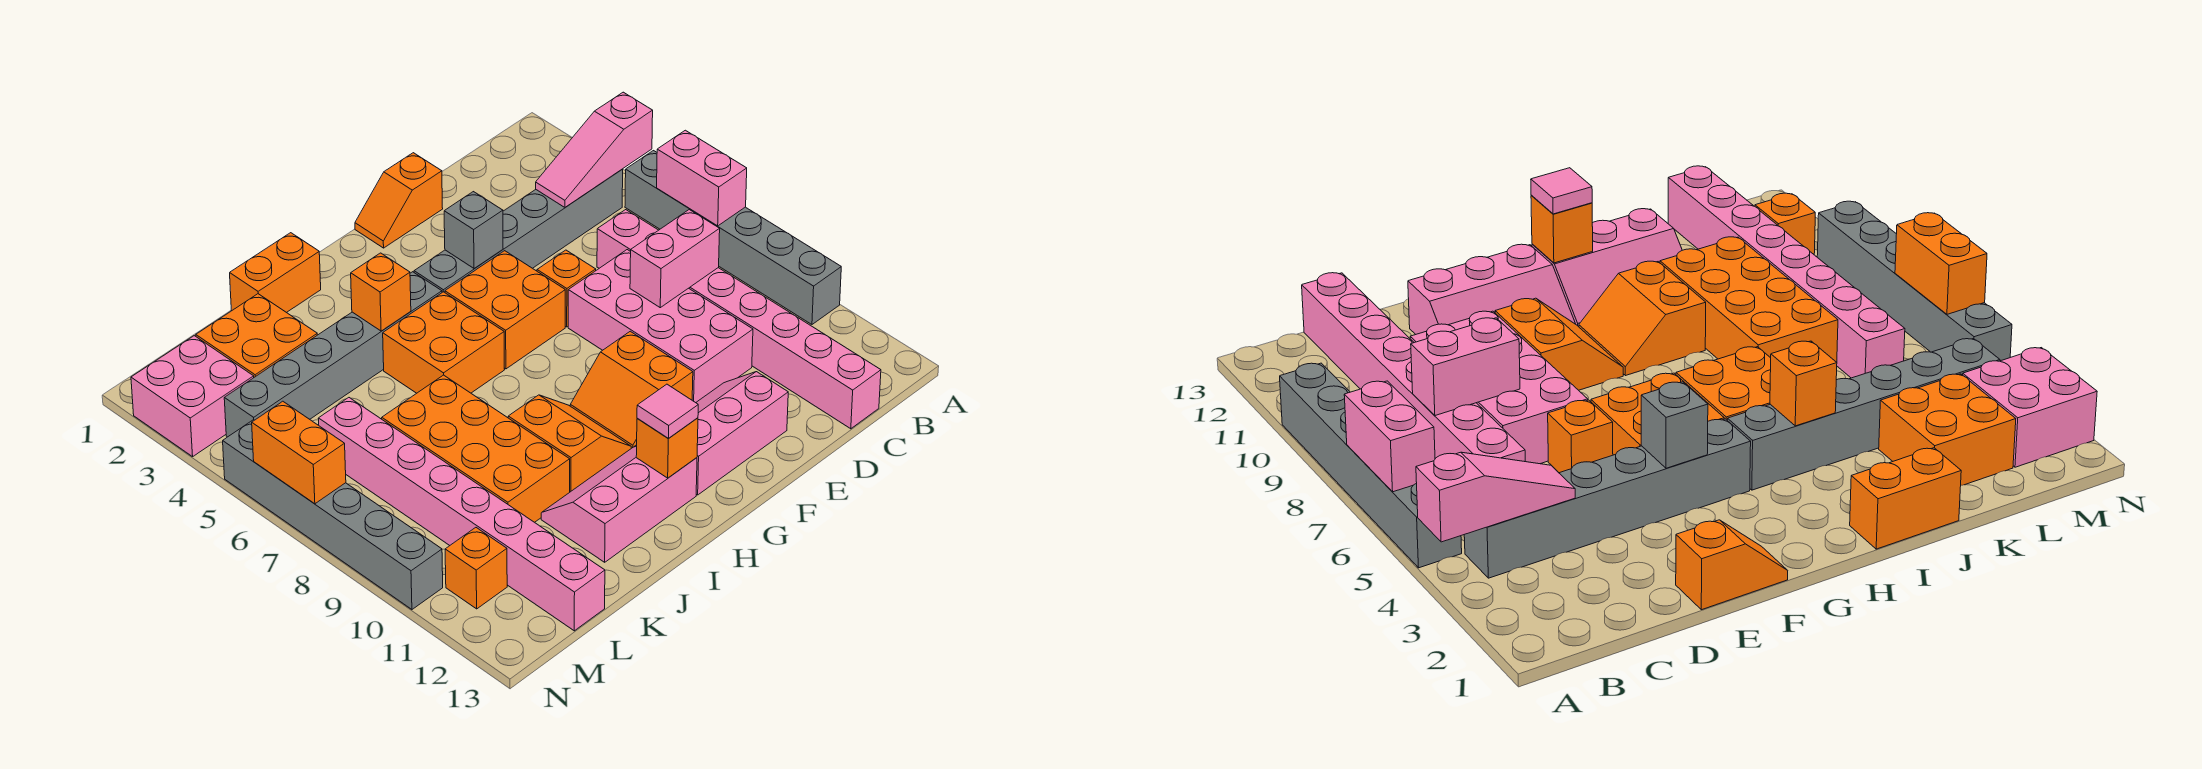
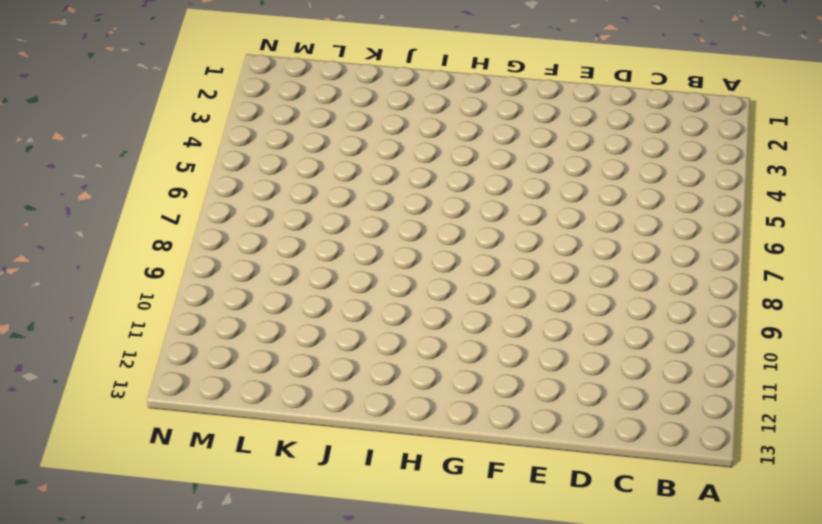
none -> grey brick A5:A10 level 1
none -> grey brick B4:G4 level 1
none -> pink brick C6:C13 level 1

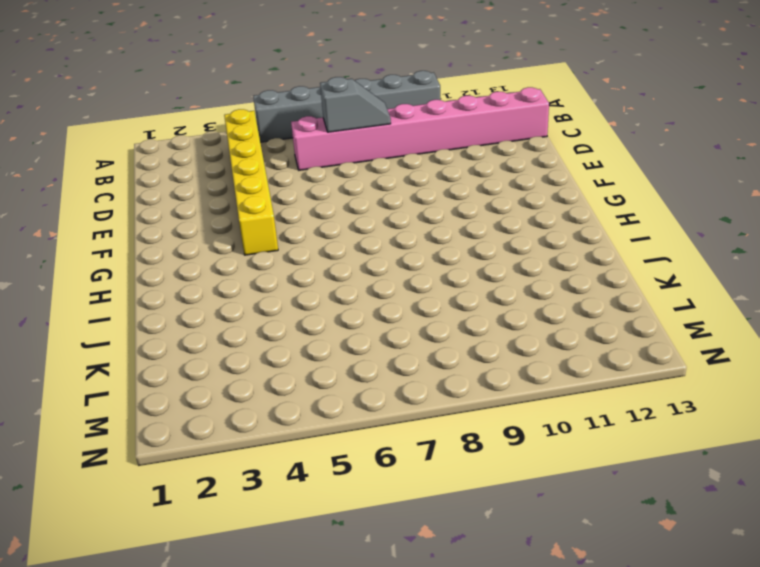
yellow brick B4:G4 level 1 -> grey brick B4:G4 level 1
grey slope C7:C8 level 2 top 7 -> pink brick C8:D8 level 2
none -> pink brick D7:E10 level 1
none -> orange slope E1:F1 level 1 top E
none -> orange brick E6 level 1

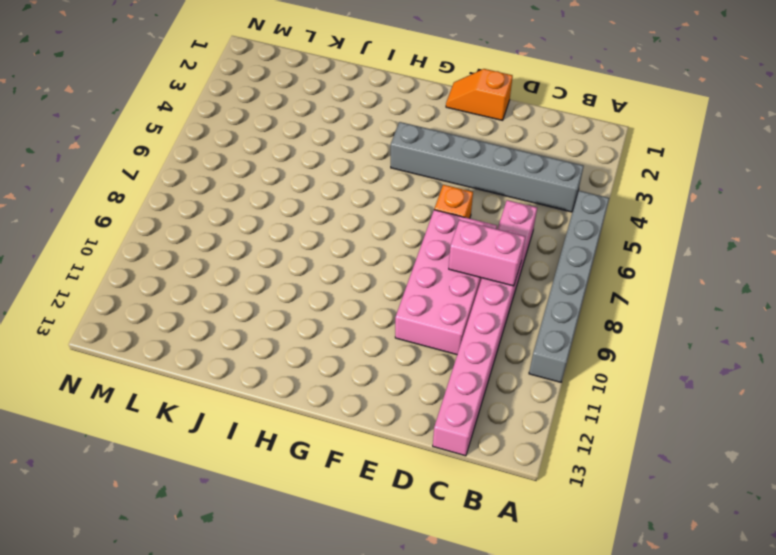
none -> pink slope E11:G12 level 1 top 12
none -> orange brick F5:G6 level 1
none -> orange slope F9:G10 level 1 top F

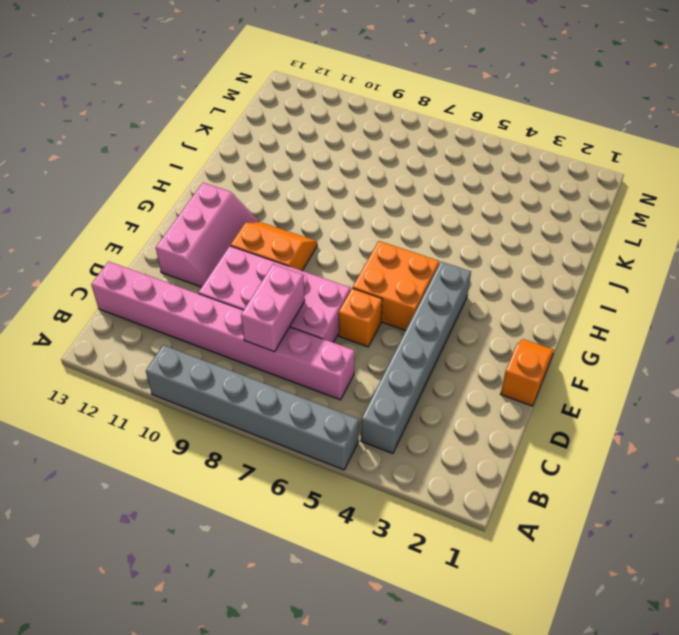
none -> grey brick H4:M4 level 1
none -> orange brick H5:I6 level 1
none -> orange slope H9:I10 level 1 top I

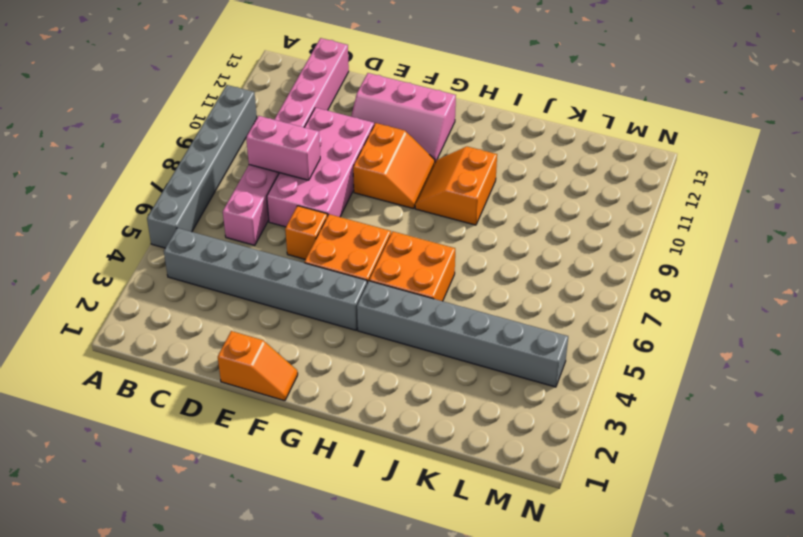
none -> pink slope H11:J12 level 1 top 12
none -> orange brick I1:J1 level 1
none -> orange brick J7:K10 level 1

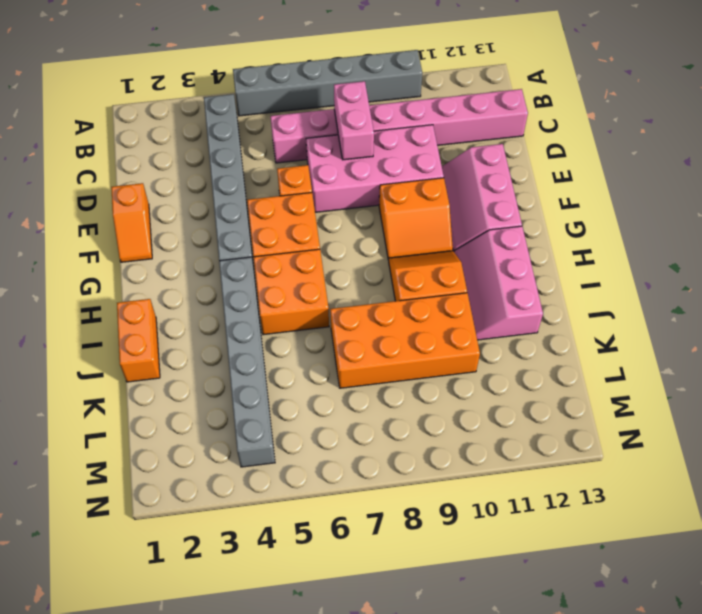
none -> orange brick K2:L3 level 1
none -> pink brick L6:L13 level 1
none -> pink brick M2:N3 level 1

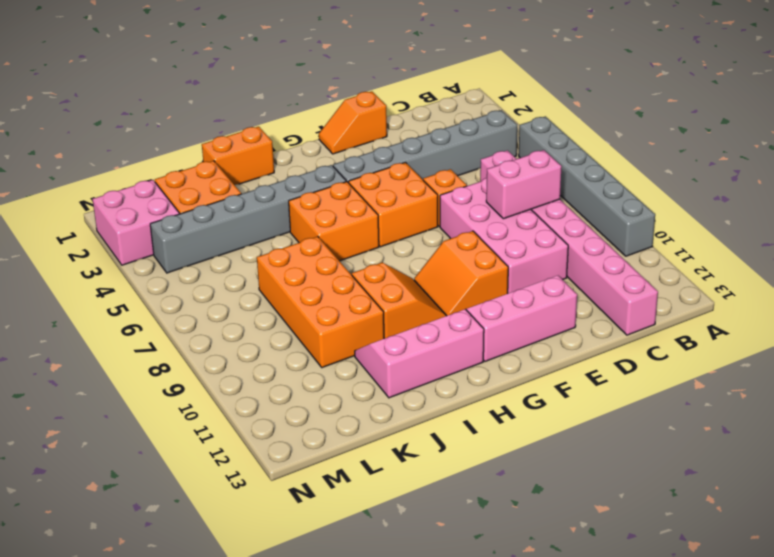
none -> pink brick L6:L13 level 1
none -> orange brick M11 level 1
none -> grey brick N5:N10 level 1

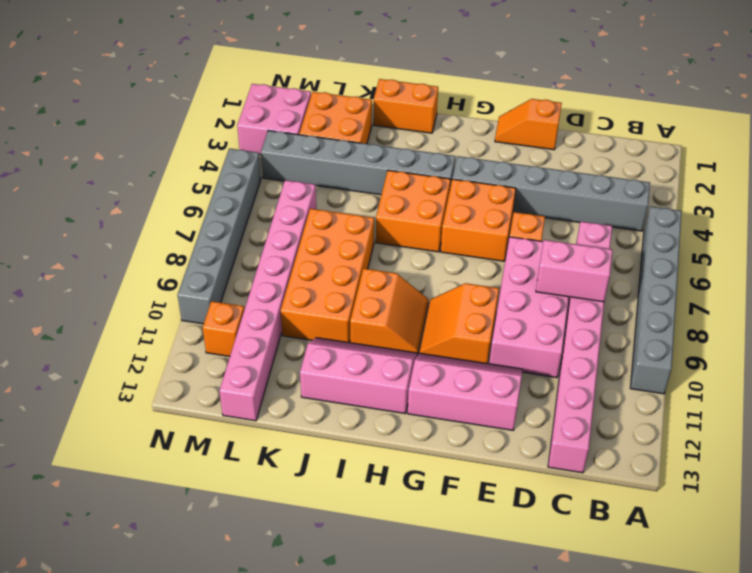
none -> pink slope A4:C4 level 2 top A
none -> pink brick A6:A7 level 2
none -> grey brick F4 level 2

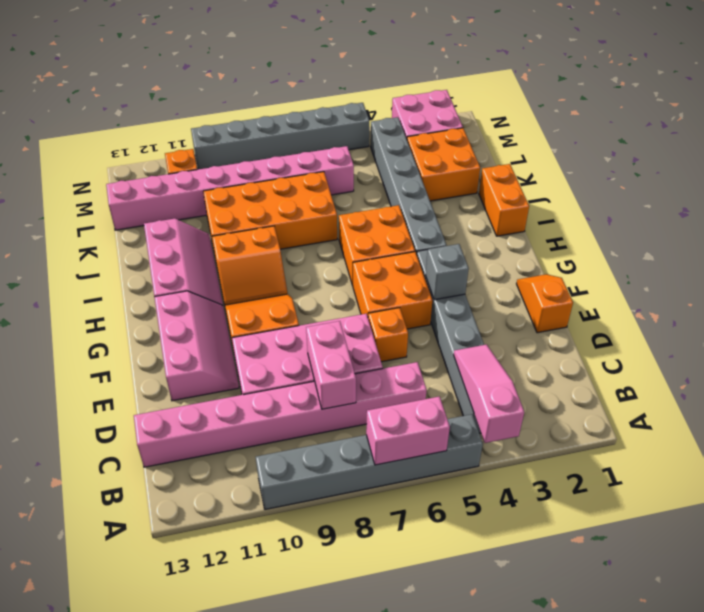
none -> orange brick H12 level 2
none -> orange brick I4 level 2
none -> orange brick N6:N7 level 2

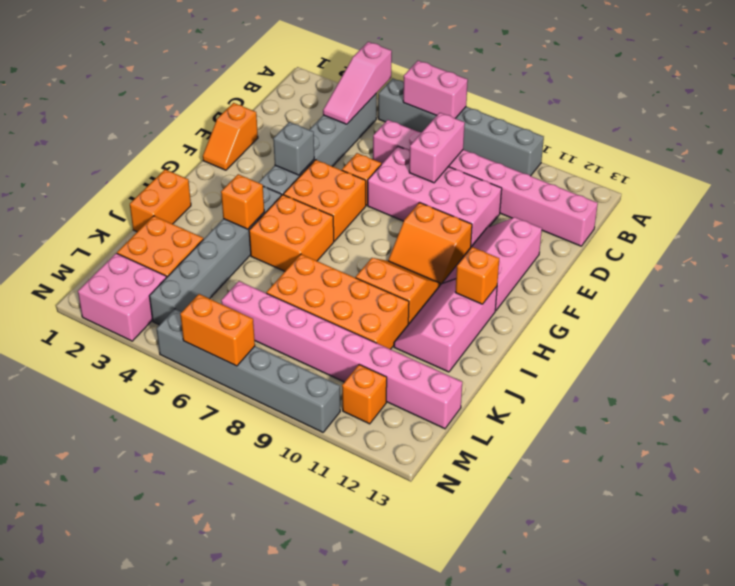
none -> pink tile H12 level 3

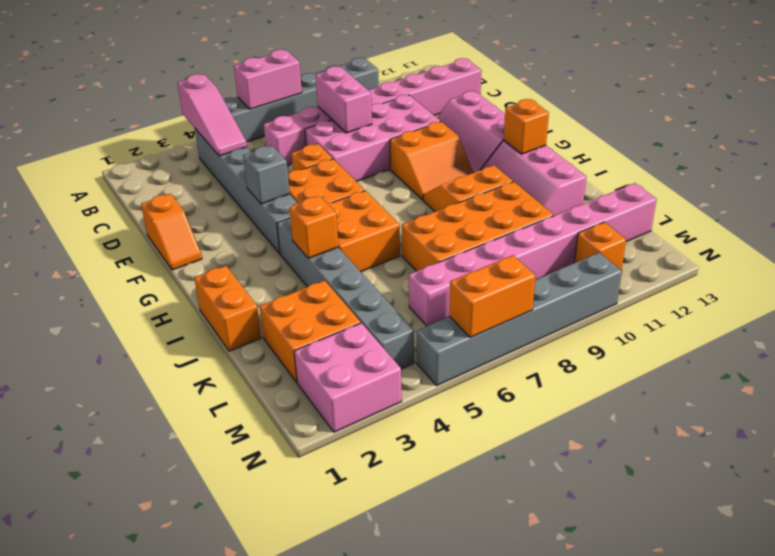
none -> pink tile H12 level 3

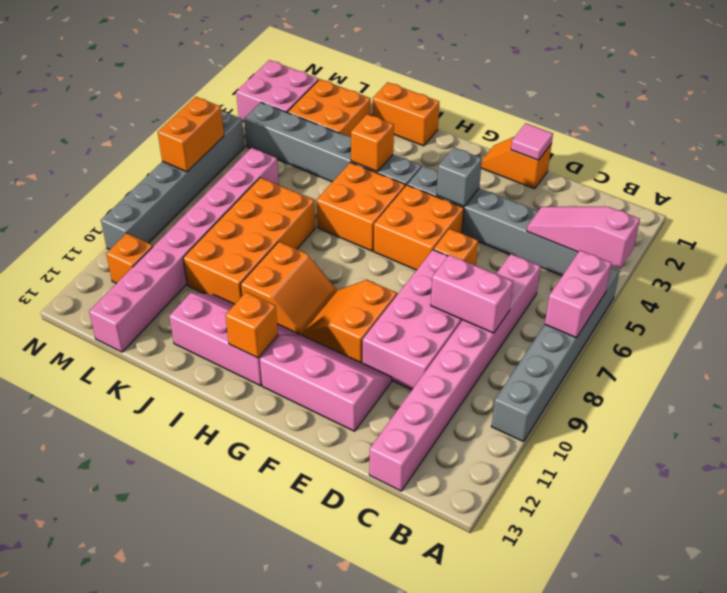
pink tile E1 level 2 -> pink tile H12 level 3

